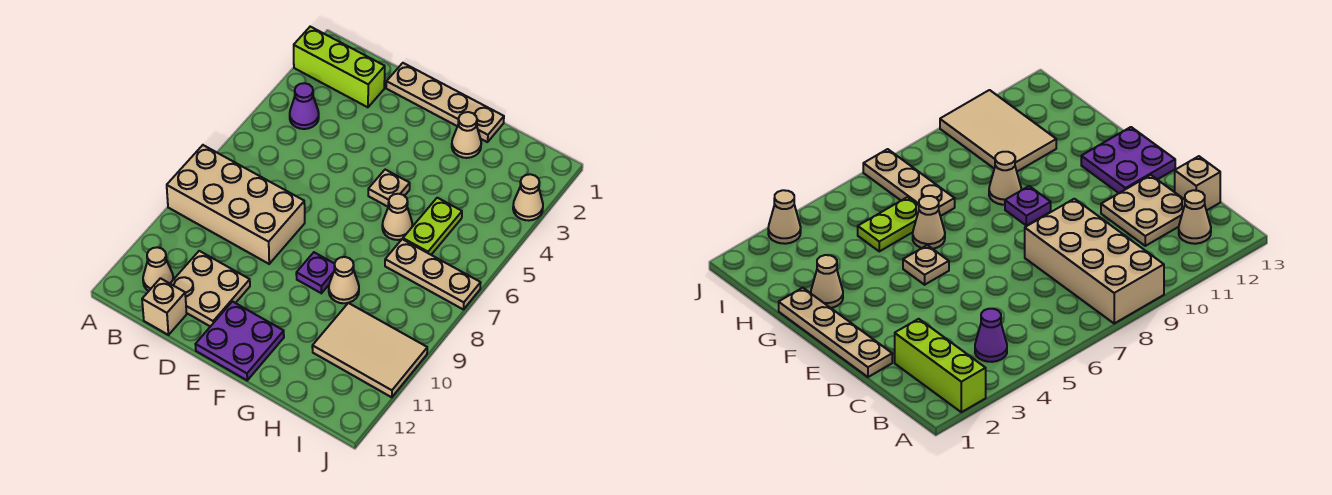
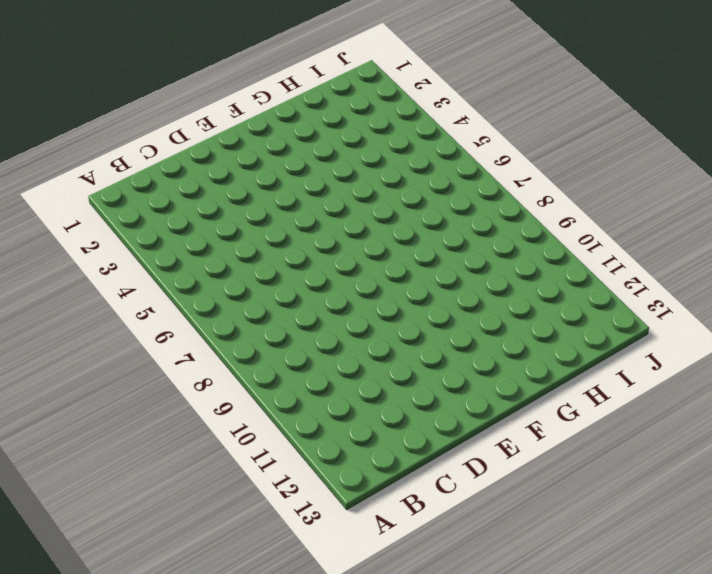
none -> lime brick A2:C2 level 1
none -> tan brick A8:D9 level 1
none -> purple cone B4 level 1

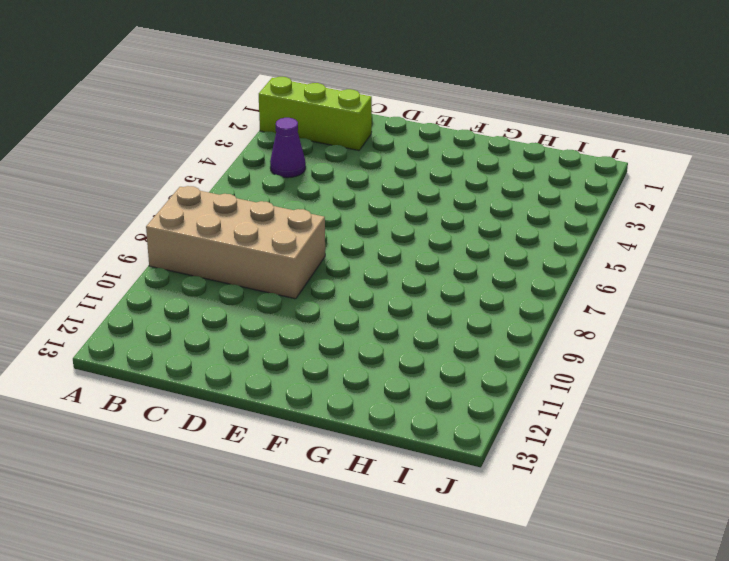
none -> tan cone B12 level 1
none -> tan plate C11:D12 level 1
none -> tan brick C13 level 1

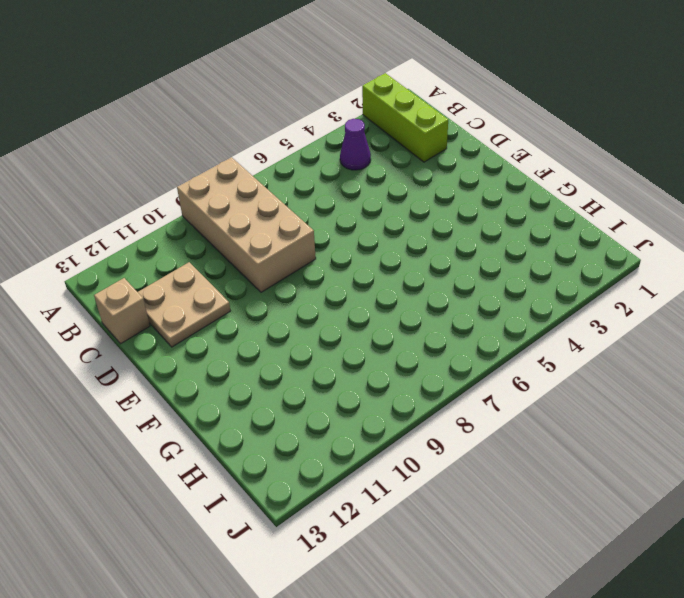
none -> tan cone B12 level 1
none -> tan plate D1:G1 level 1
none -> purple plate E12:F13 level 1

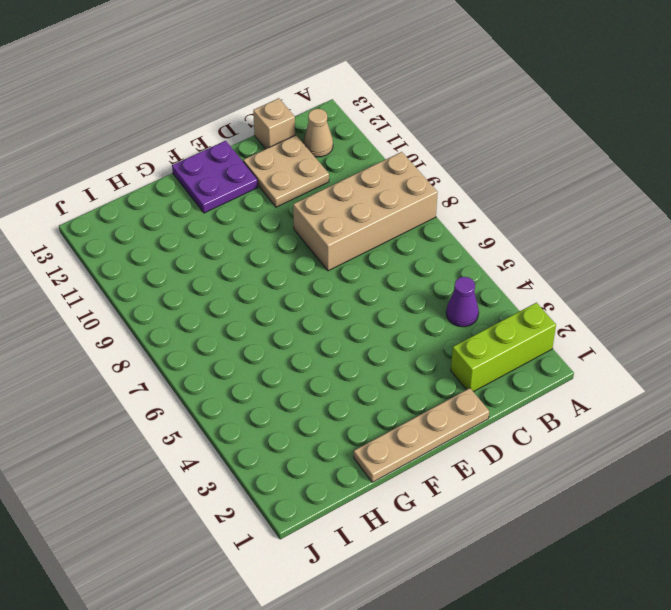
none -> tan plate F5 level 1
none -> purple plate F9 level 1
none -> tan cone G2 level 1

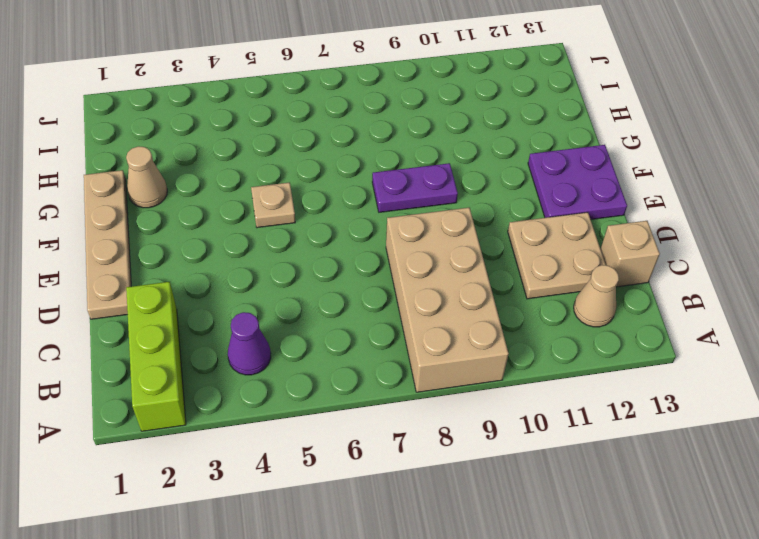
purple plate F8:F9 level 1 -> purple plate F9 level 1
none -> tan cone G6 level 1
none -> tan cone G9 level 1
none -> lime plate H5:H6 level 1

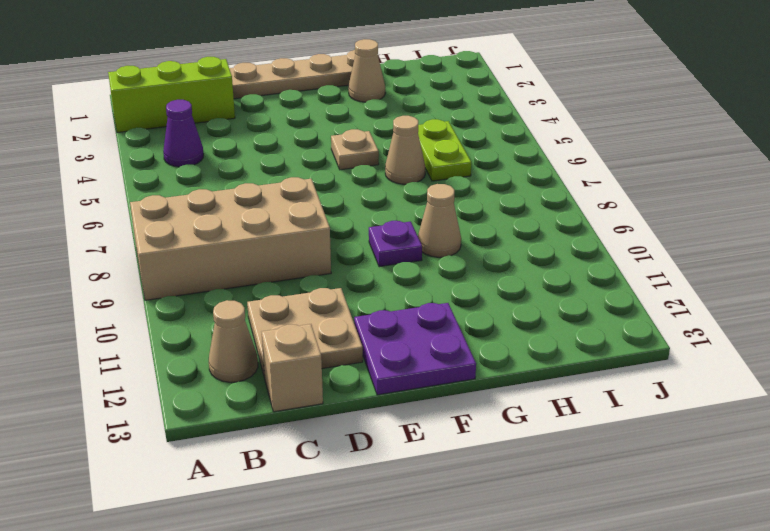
none -> tan plate H7:J7 level 1
none -> tan tile H10:J11 level 1
none -> tan cone J3 level 1

